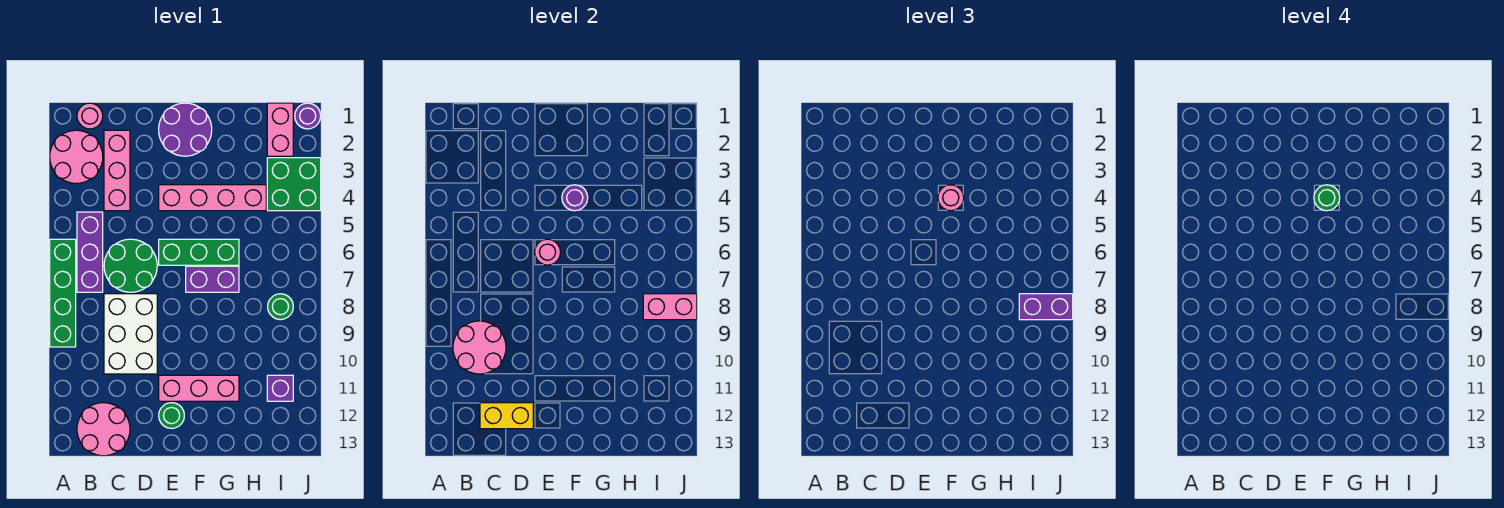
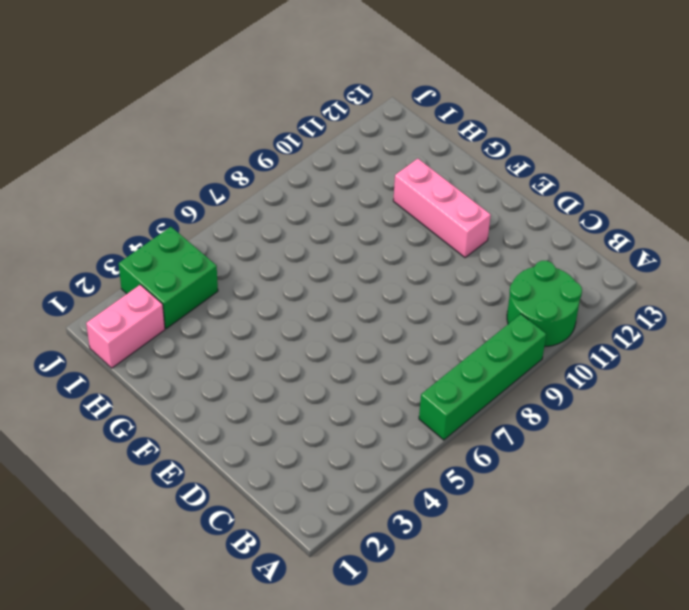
green round brick A10:B11 level 1 -> green round brick C6:D7 level 1
none -> pink round brick A2:B3 level 1
none -> pink round brick B1 level 1
none -> purple brick B5:B7 level 1

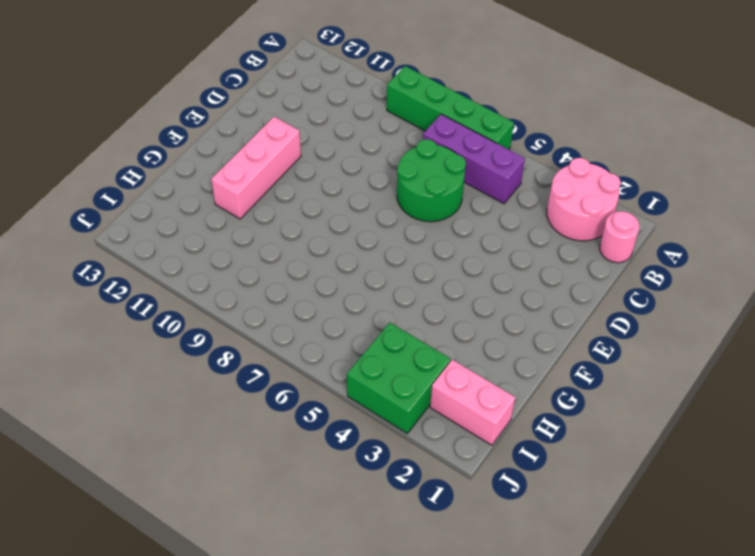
none -> pink round brick B12:C13 level 1
none -> pink brick C2:C4 level 1
none -> white brick C8:D10 level 1

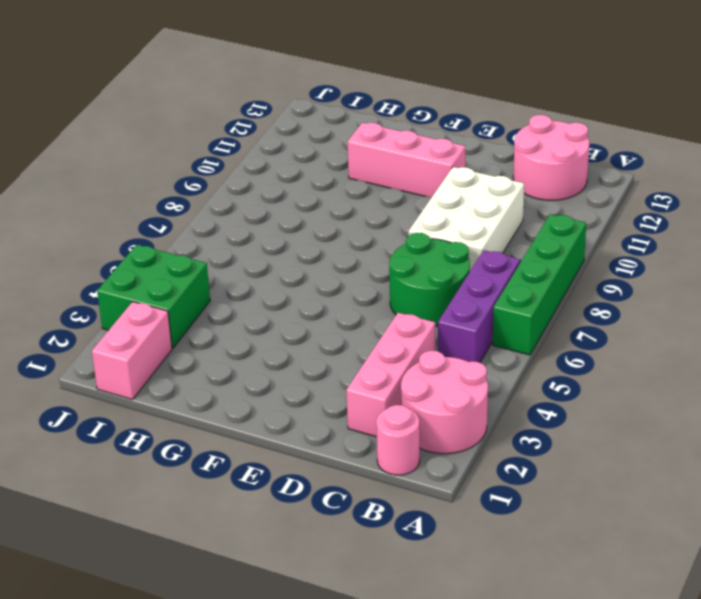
none -> purple round brick E1:F2 level 1
none -> pink brick E4:H4 level 1
none -> green brick E6:G6 level 1

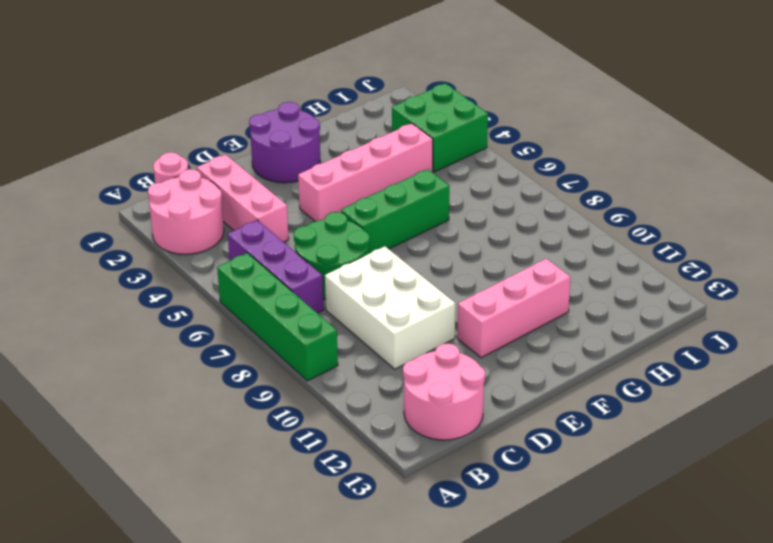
none -> green round brick E12 level 1
none -> purple brick F7:G7 level 1
none -> pink brick I1:I2 level 1

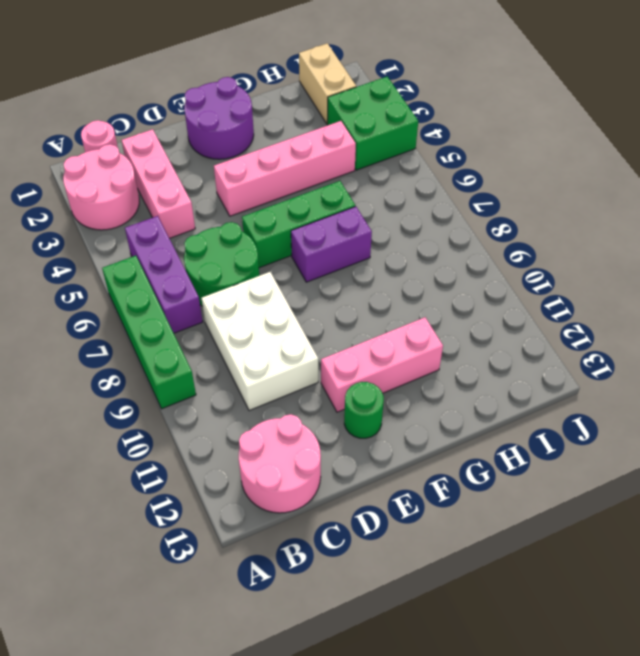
tan brick I1:I2 level 1 -> pink brick I1:I2 level 1
none -> green round brick I8 level 1
none -> purple brick I11 level 1
none -> purple round brick J1 level 1

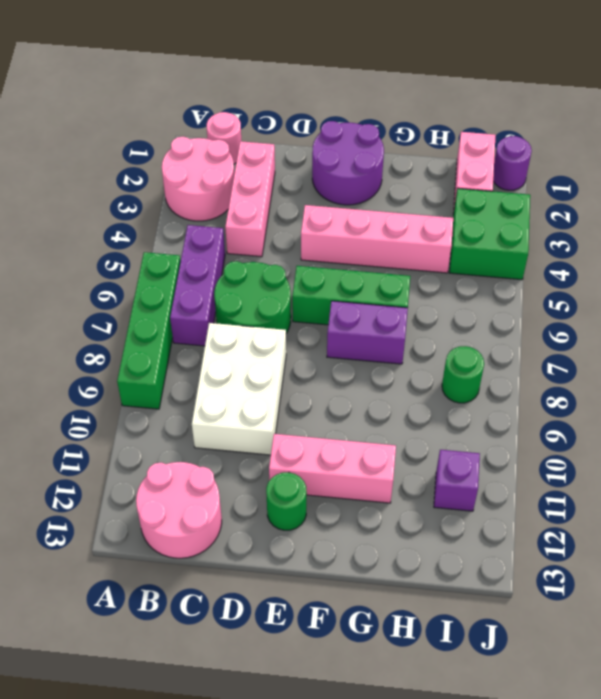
none -> pink round brick B9:C10 level 2
none -> yellow brick C12:D12 level 2
none -> pink round brick E6 level 2

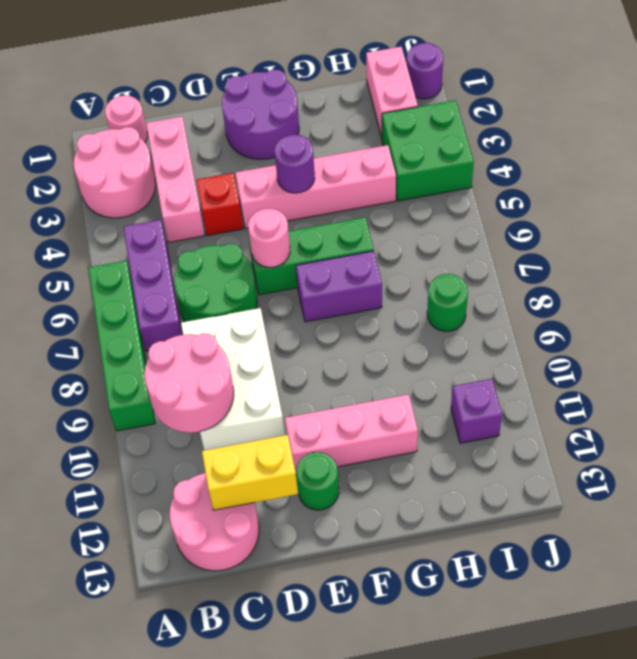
red brick D4 level 1 -> none
none -> pink brick I8:J8 level 2
none -> pink round brick F4 level 3
none -> purple brick I8:J8 level 3

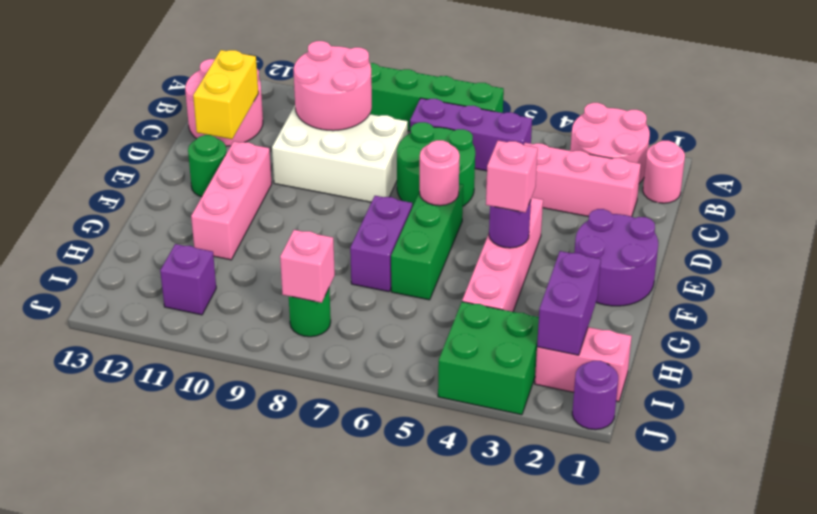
pink brick F4 level 3 -> pink round brick F4 level 3
purple brick H2:I2 level 2 -> purple brick I8:J8 level 3
pink brick I8 level 2 -> pink brick I8:J8 level 2
none -> green round brick F4 level 4

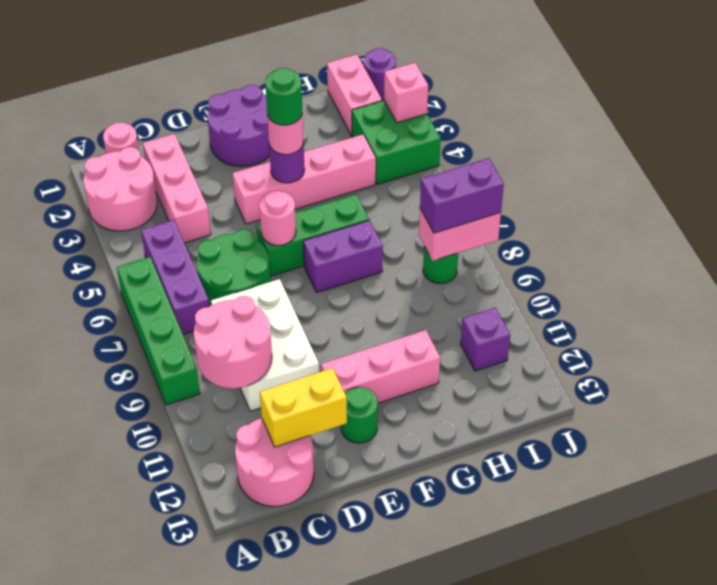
pink brick J3 level 2 -> none

